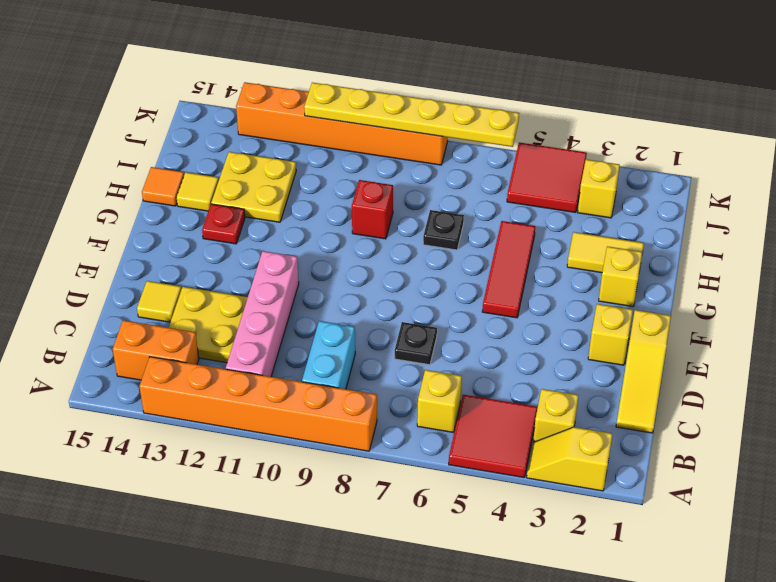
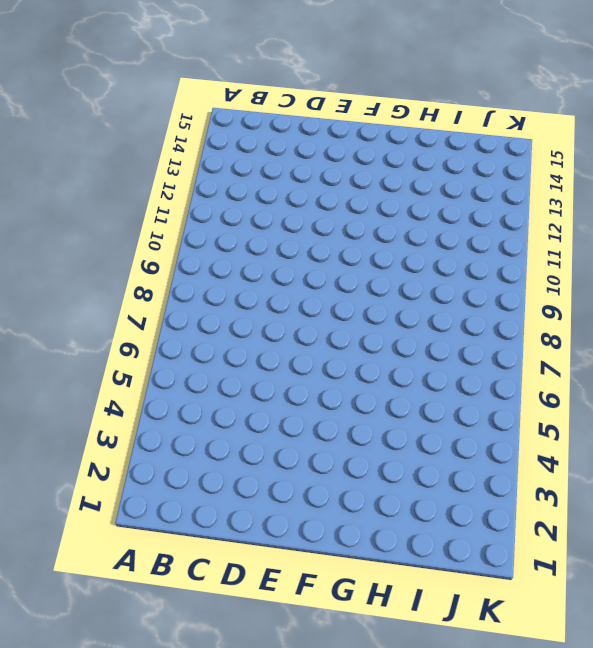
none -> yellow slope A2:A3 level 1 top 2
none -> red tile A4:B5 level 1
none -> orange brick A8:A13 level 1

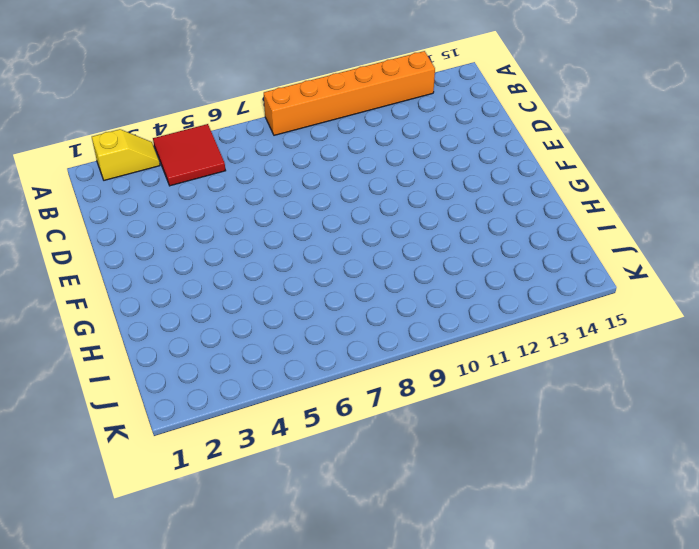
none -> yellow brick B3 level 1
none -> yellow brick B6 level 1
none -> cyan brick B9:C9 level 1

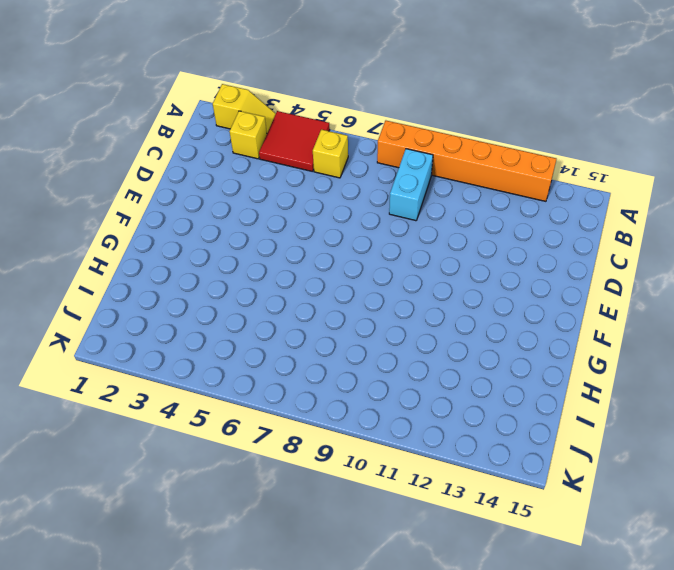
none -> pink brick B11:E11 level 1
none -> orange brick B13:B14 level 1
none -> yellow slope C1:E1 level 1 top E

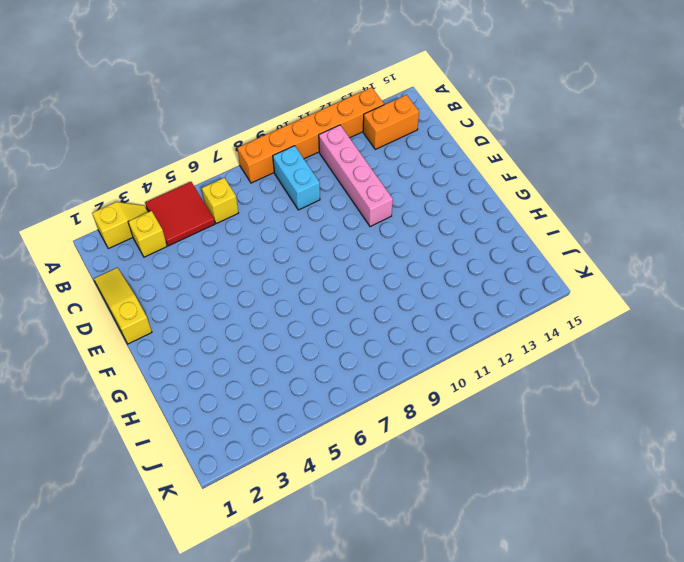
none -> yellow plate C12:D13 level 1
none -> black plate D7 level 1
none -> yellow tile D14 level 1

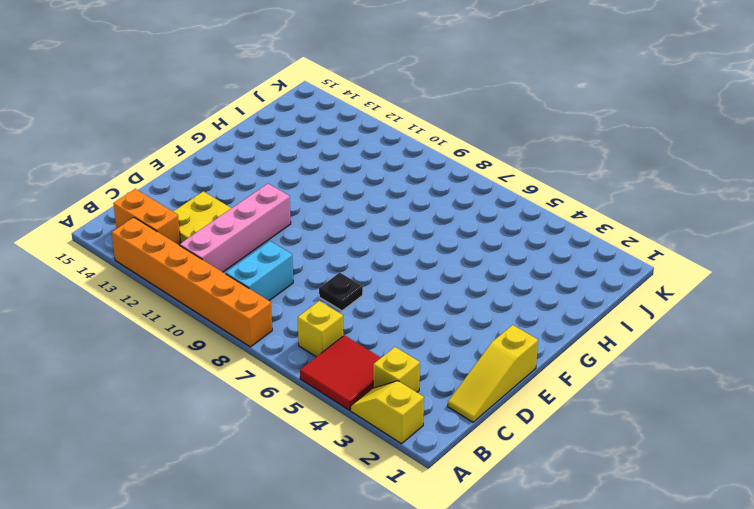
none -> yellow tile D14 level 1
none -> yellow brick E2 level 1
none -> red tile F5:H5 level 1

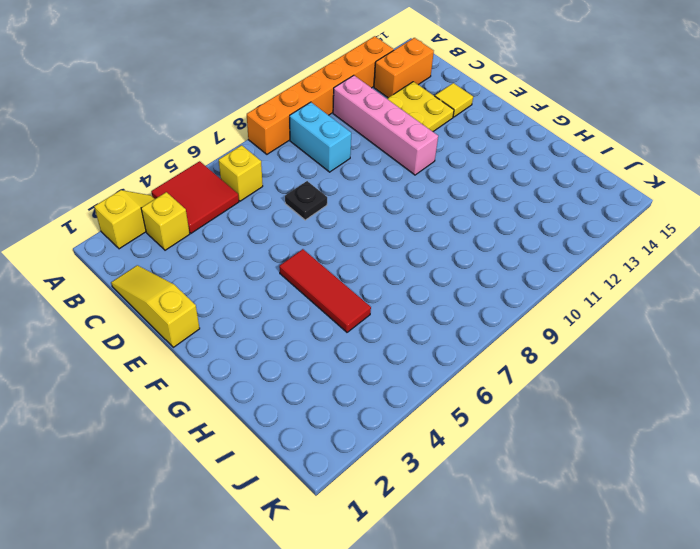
none -> yellow brick E2 level 1
none -> yellow brick G2 level 1
none -> red plate G13 level 1

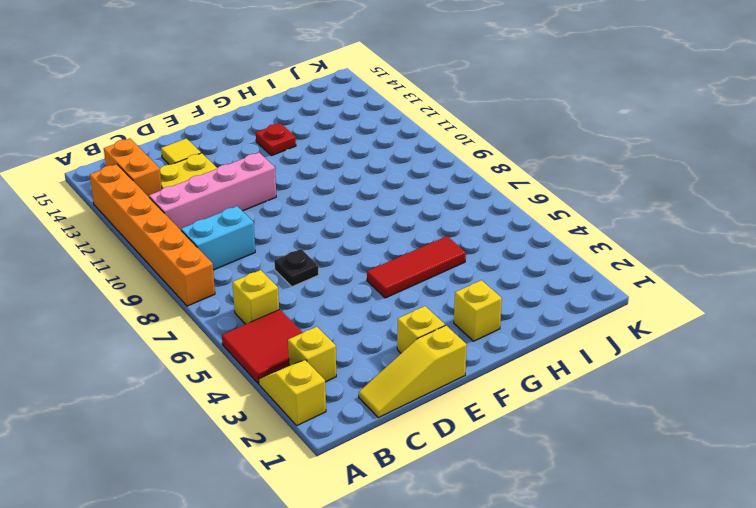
none -> yellow tile H2:H3 level 1
none -> black plate H7 level 1
none -> red brick H9 level 1

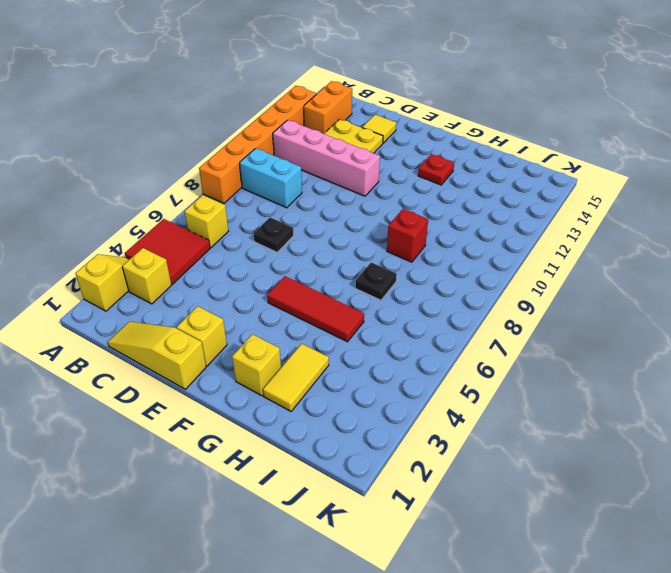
none -> yellow plate H12:I13 level 1
none -> yellow tile H14 level 1
none -> orange tile H15 level 1

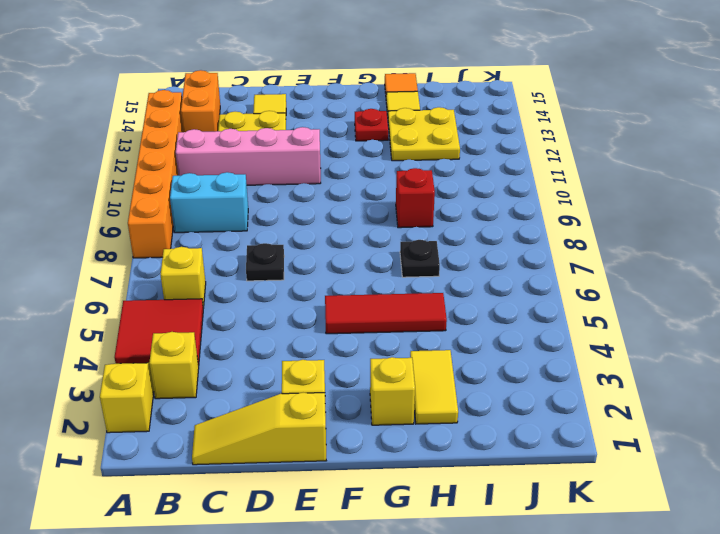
none -> yellow brick J3 level 1
none -> red tile J4:K5 level 1
none -> orange brick K8:K13 level 1

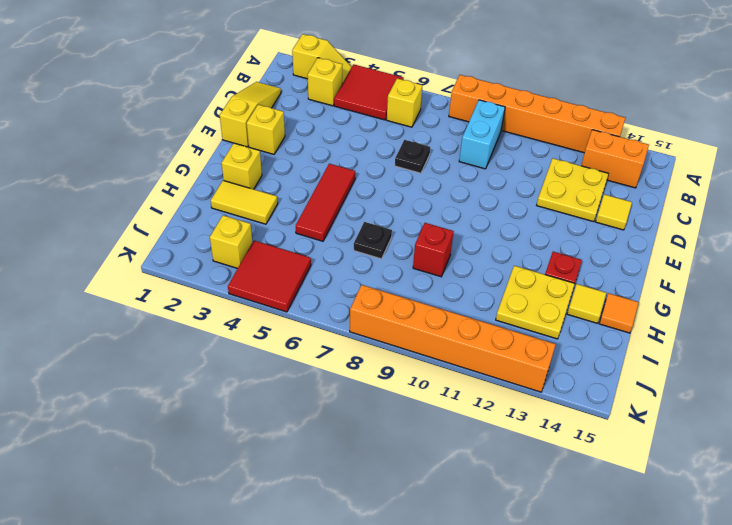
none -> pink brick B11:E11 level 1
none -> yellow plate K6:K11 level 2

